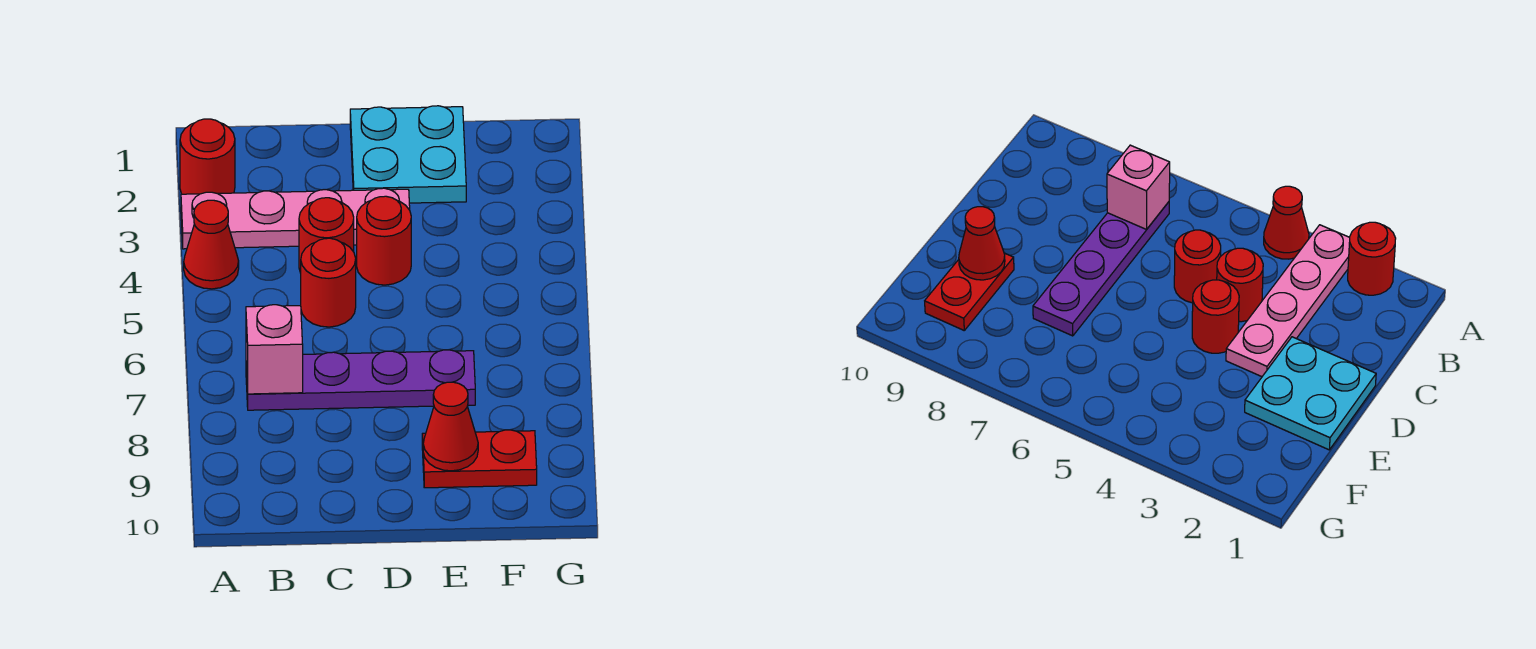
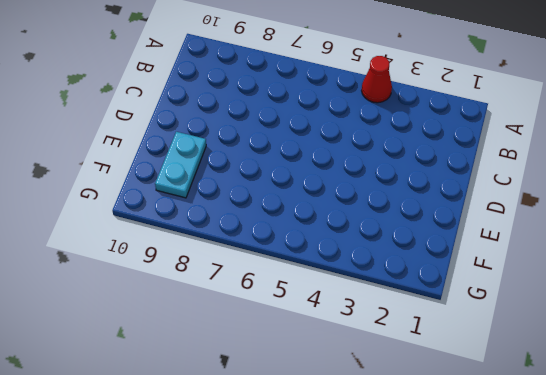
cyan plate E9:F9 level 1 -> red plate E9:F9 level 1
none -> red round brick A2 level 1
none -> pink plate A3:D3 level 1

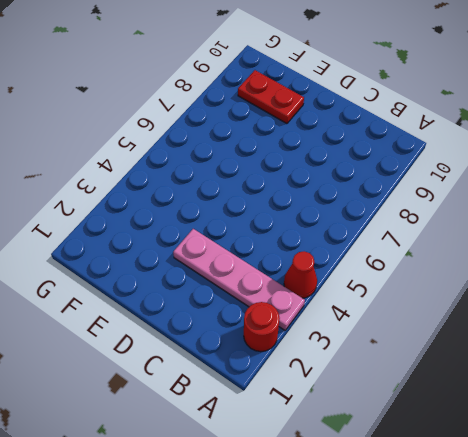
none -> purple plate B7:E7 level 1
none -> red round brick C4 level 1

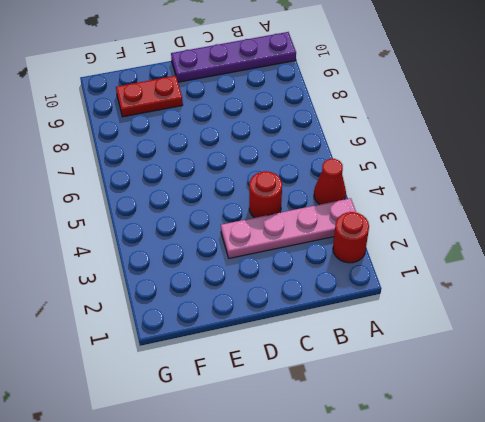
purple plate A10:D10 level 1 -> purple plate B7:E7 level 1
none -> red round brick C5 level 1
none -> cyan plate D1:E2 level 1

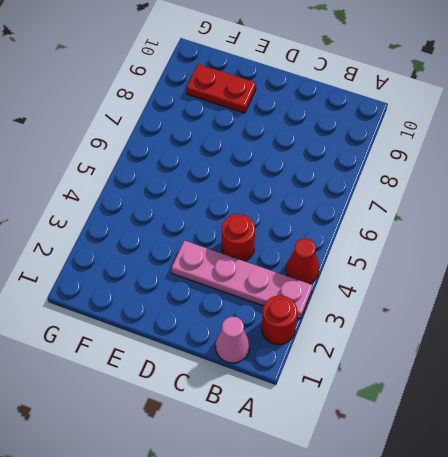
pink cone B1 level 1 -> none
none -> purple plate B7:E7 level 1
none -> red round brick C5 level 1

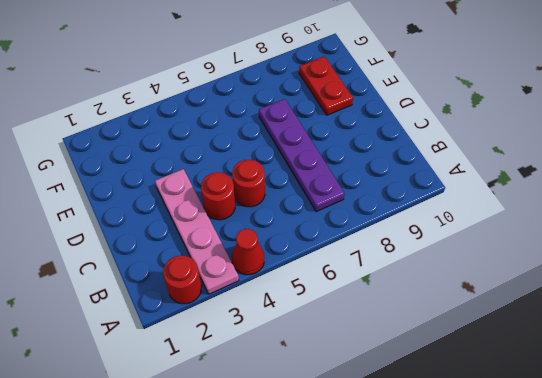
none -> cyan plate D1:E2 level 1
none -> red round brick D4 level 1

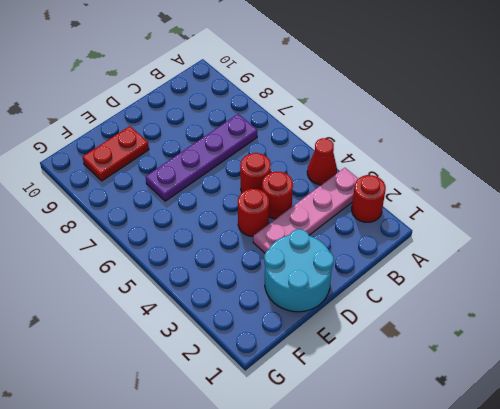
cyan round brick D1:E2 level 1 -> cyan plate D1:E2 level 1
none -> pink brick B7 level 2
none -> red cone E9 level 2

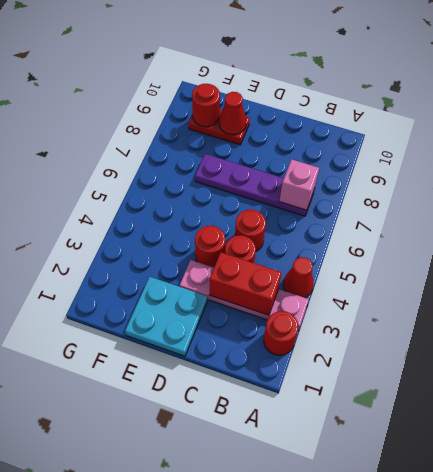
red brick B3:C3 level 2 -> none
red round brick F9 level 2 -> none

